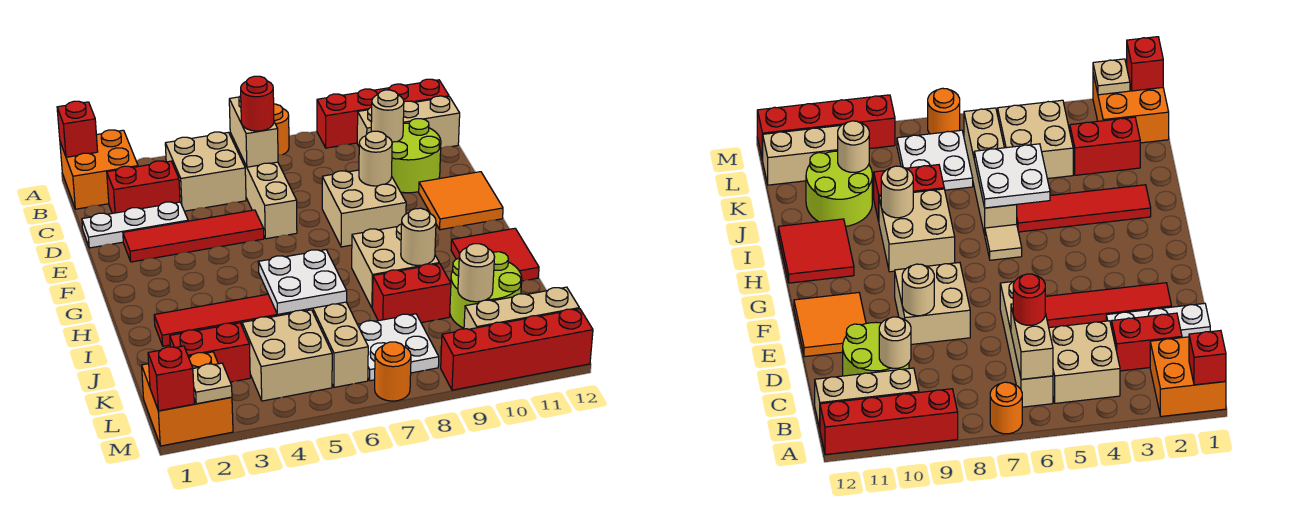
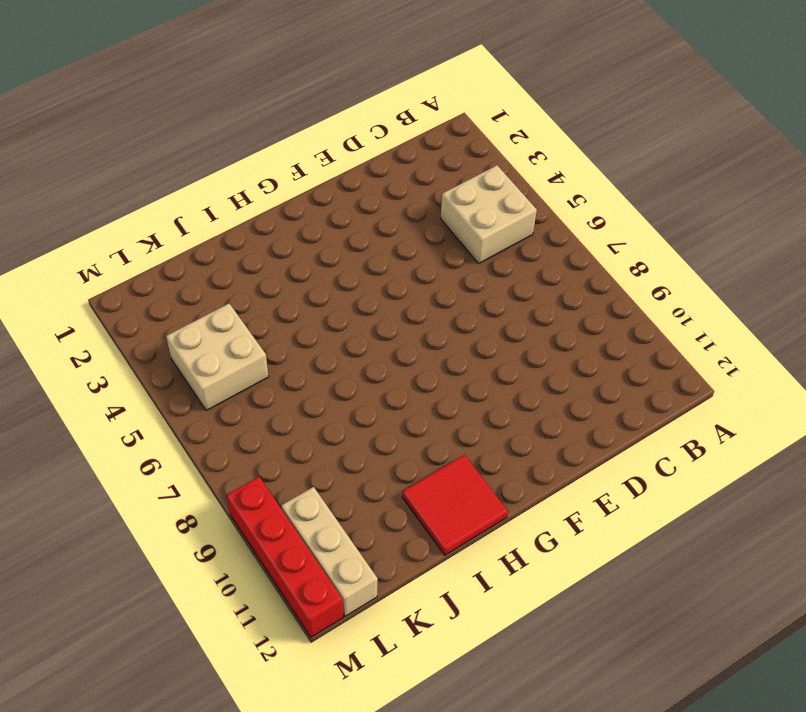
none -> orange brick A1:B2 level 1
none -> orange round brick A7 level 1
none -> red brick A9:A12 level 1
none -> tan brick B6:E6 level 1

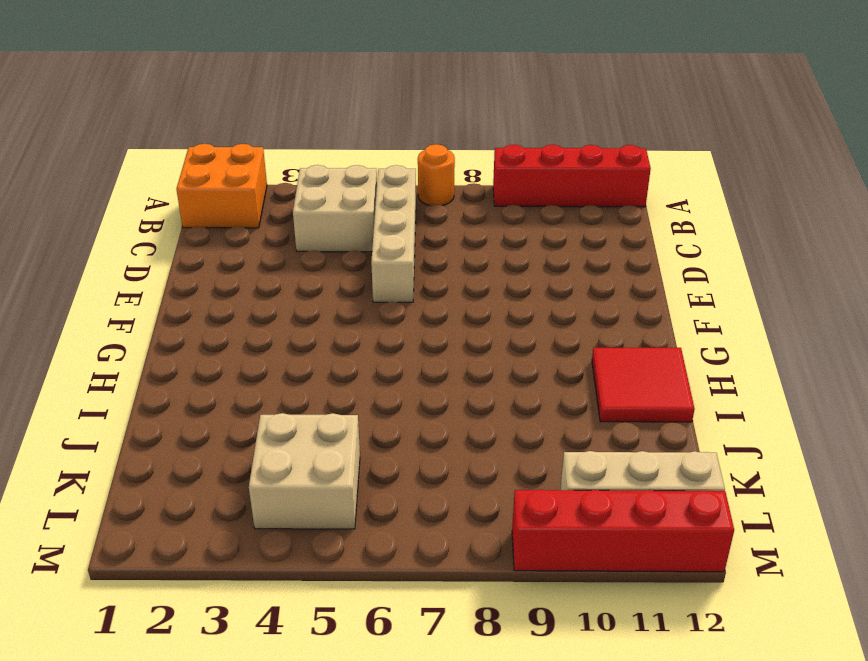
none -> tan brick B10:B12 level 1
none -> red brick C2:C3 level 1
none -> lime round brick C10:D11 level 1
none -> white plate D1:D3 level 1

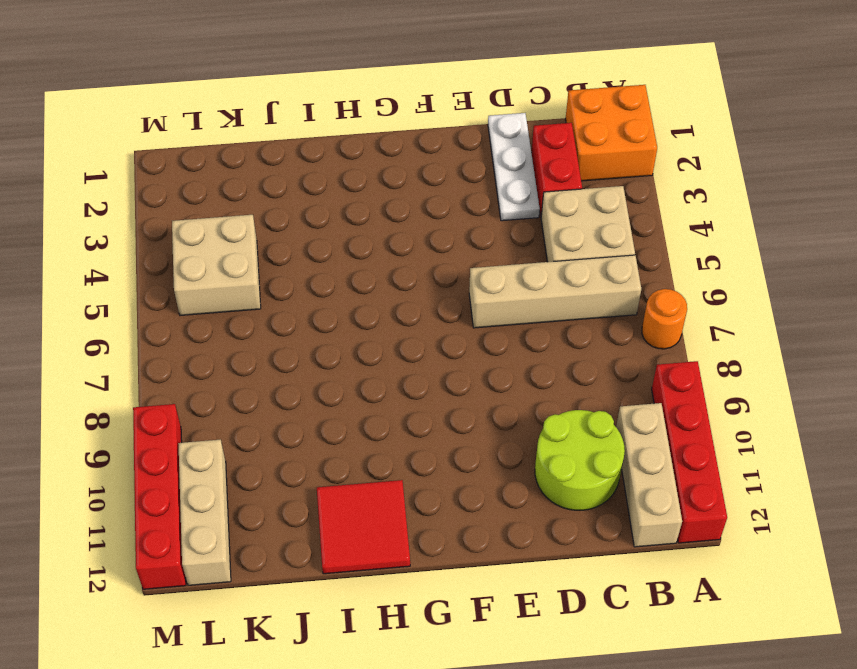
none -> red tile E2:E5 level 1
none -> tan brick E8:F9 level 1
none -> orange tile E11:F12 level 1
none -> tan tile H6 level 1

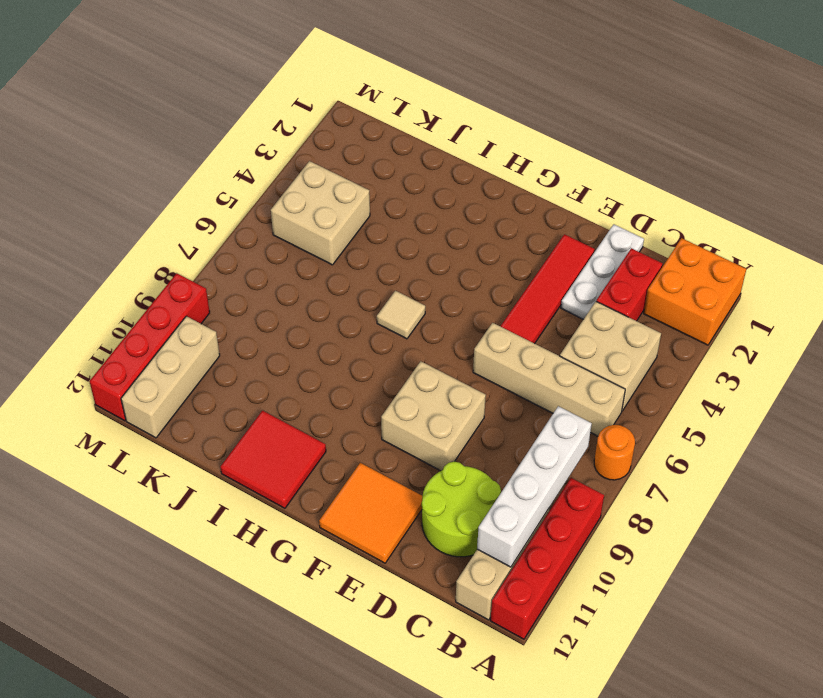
white brick B8:B11 level 2 -> none
none -> tan brick H8:I9 level 1
none -> red tile I2:I5 level 1
none -> tan brick I6:L6 level 1
none -> red brick J8:J9 level 1

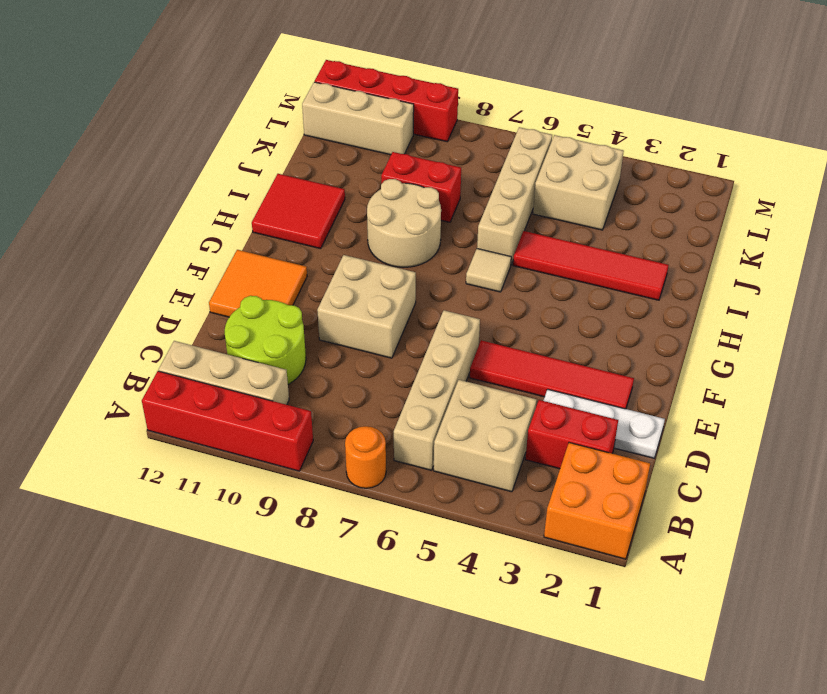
tan round brick H8:I9 level 1 -> tan brick H8:I9 level 1
none -> lime round brick J10:K11 level 1
none -> red brick K2:K3 level 1
none -> white plate K7:L8 level 1
none -> orange brick L1:M2 level 1

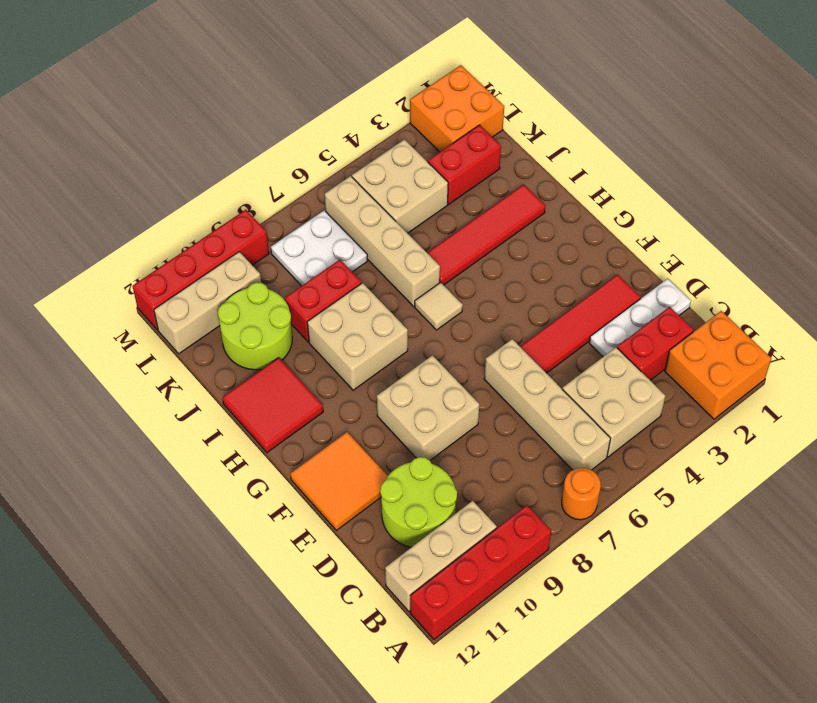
none -> orange round brick M7 level 1
none -> red brick A1 level 2
none -> tan brick B6:C6 level 2
none -> tan round brick C10 level 2

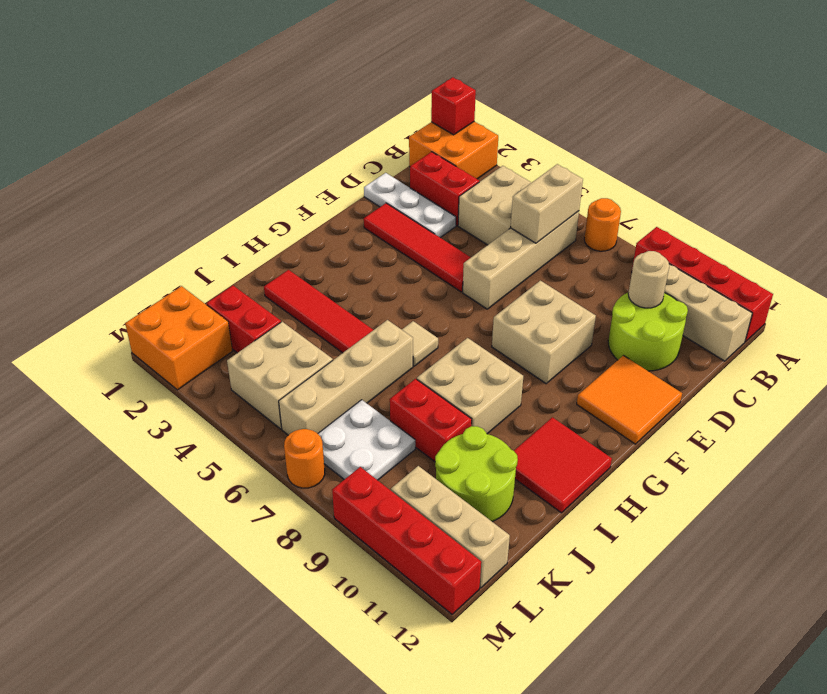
none -> tan round brick E9 level 2
none -> white plate I5:J6 level 2
none -> tan round brick I9 level 2
none -> tan round brick K10 level 2

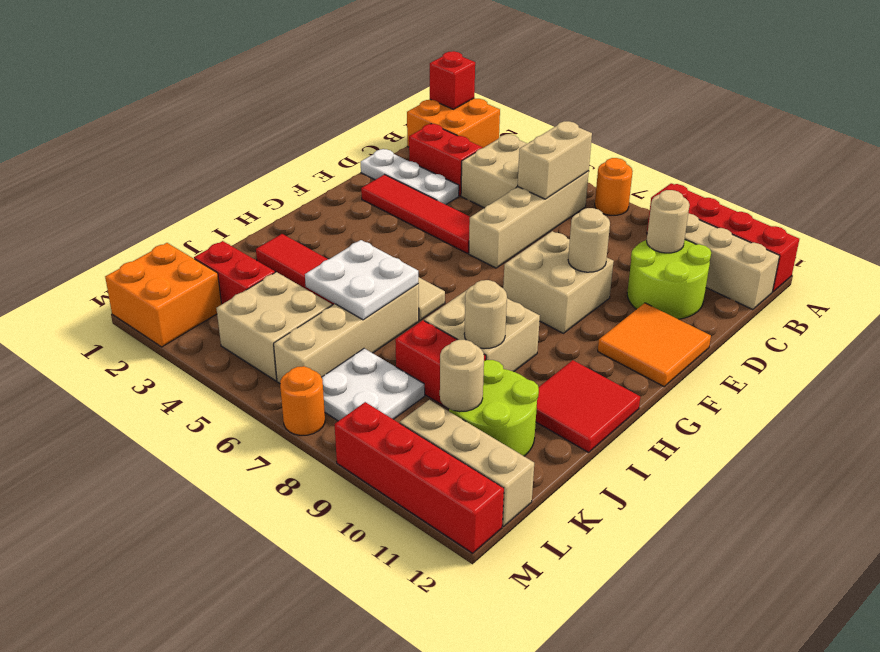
none -> red brick M1 level 2
none -> tan plate M2 level 2
none -> red round brick C6 level 3

